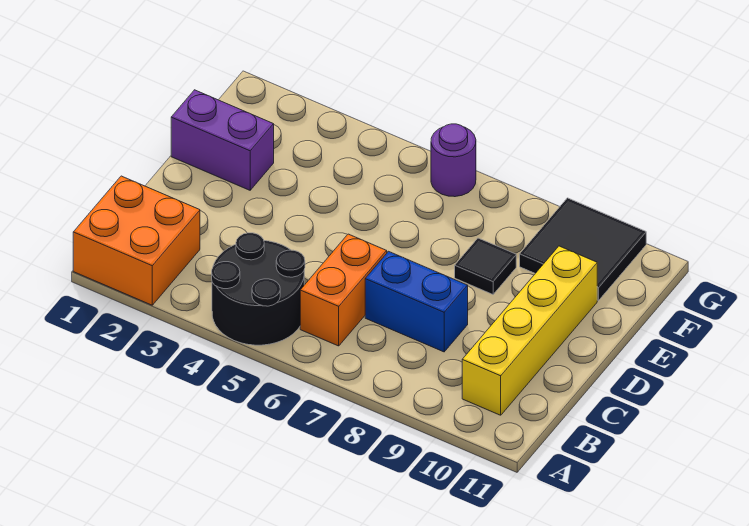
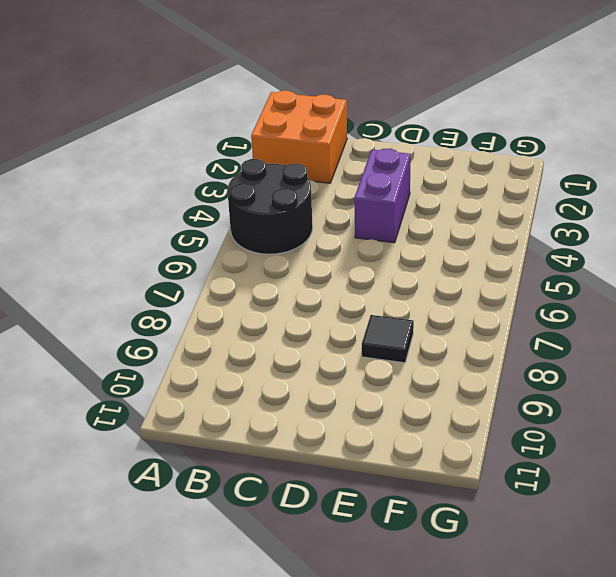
purple brick D3:D4 level 1 -> purple brick E1:E2 level 1
none -> orange brick B6:C6 level 1
none -> yellow brick B10:E10 level 1

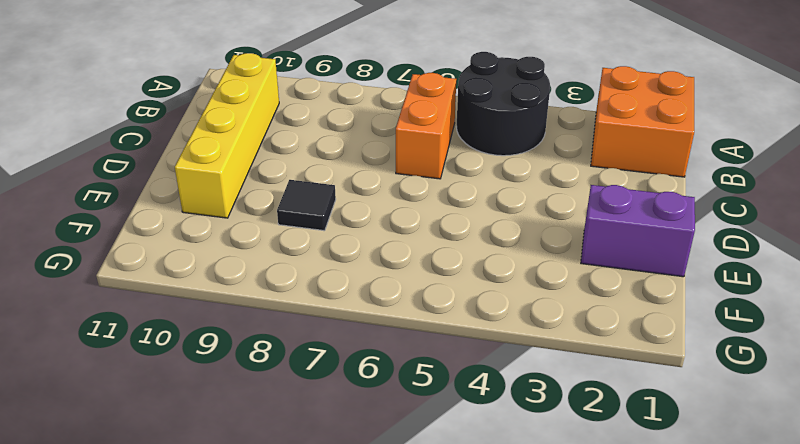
none -> blue brick C7:C8 level 1
none -> black tile F9:G10 level 1

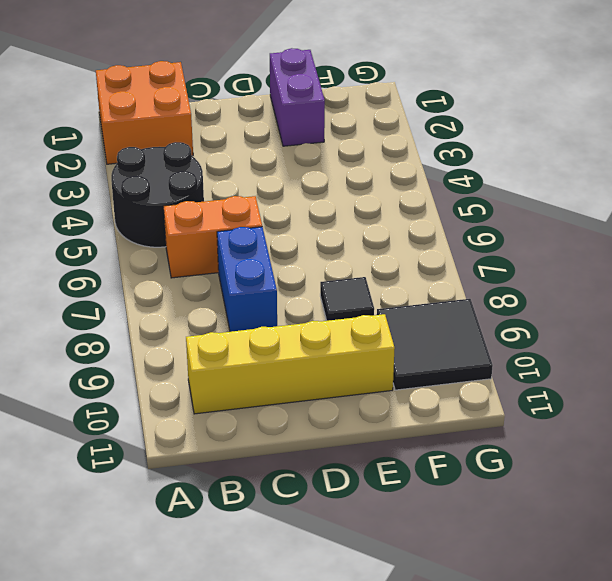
none -> purple round brick G6 level 1

